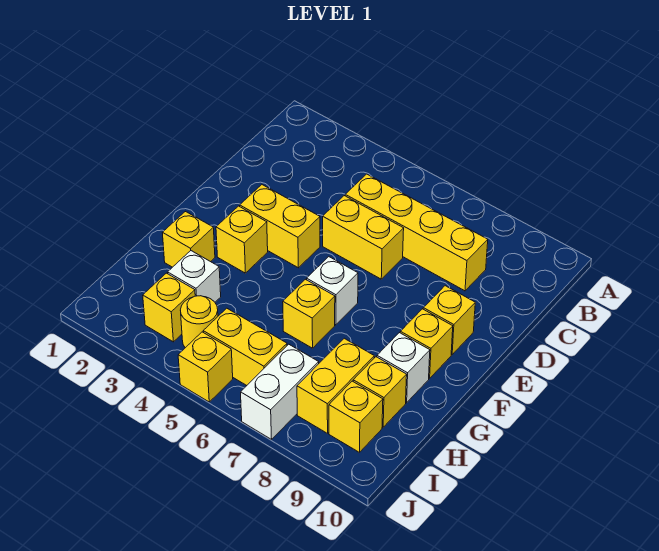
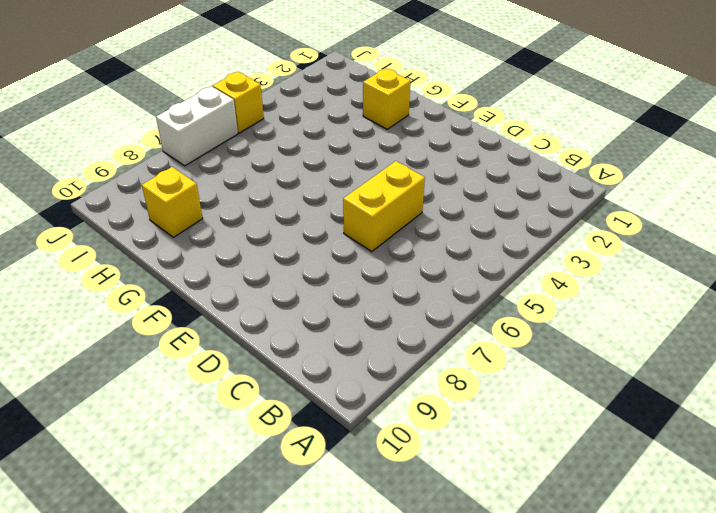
white brick J6:J7 level 1 -> white brick I7:J7 level 1
none -> yellow brick C5:C8 level 1
none -> yellow brick E3:E4 level 1
none -> yellow brick E9 level 1

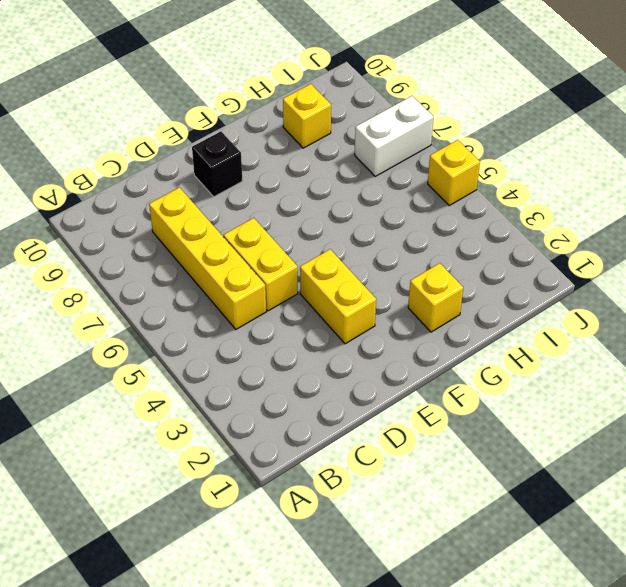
black brick E9 level 1 -> yellow brick E9 level 1
none -> yellow brick F3 level 1
none -> white brick F6 level 1
none -> yellow brick F9 level 1

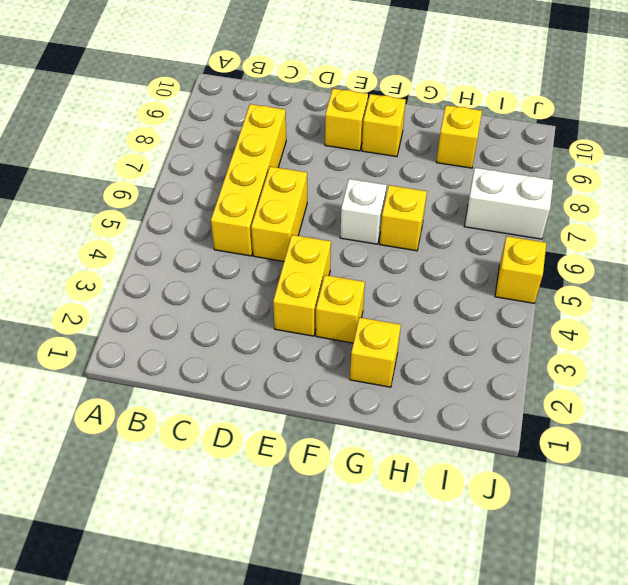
none -> white brick G9 level 1
none -> white brick H3 level 1
none -> yellow brick H8:I8 level 1

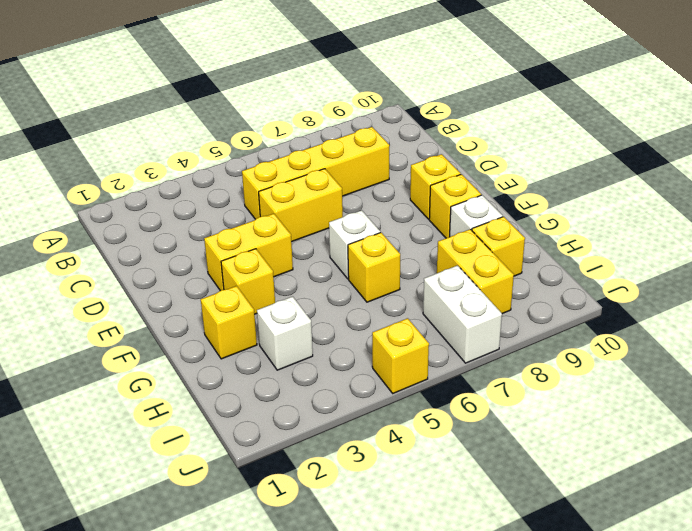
none -> yellow brick I3 level 1
none -> yellow round brick I4 level 1
none -> yellow brick I5:I6 level 1

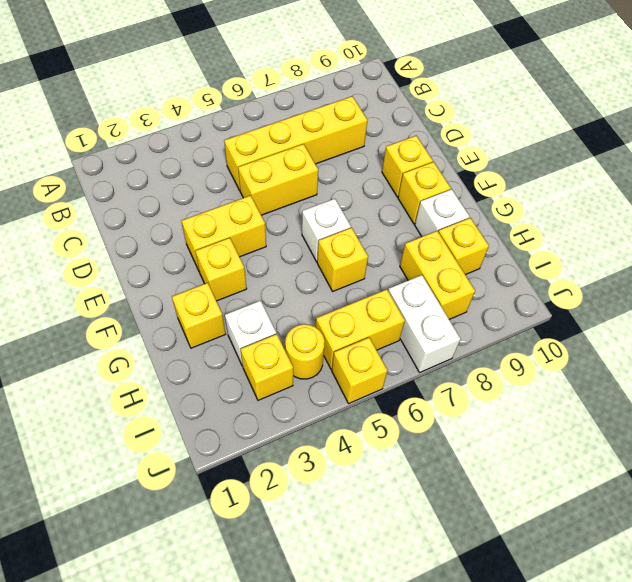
none -> yellow brick I9 level 1

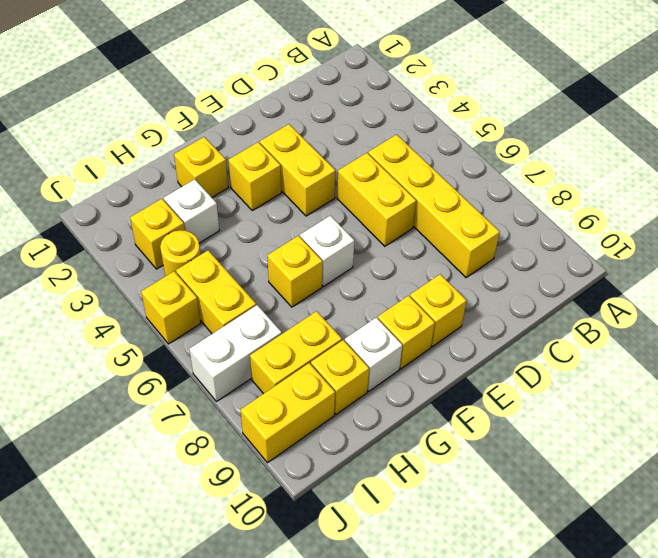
yellow brick I9:J9 level 1 -> yellow brick I9 level 1

